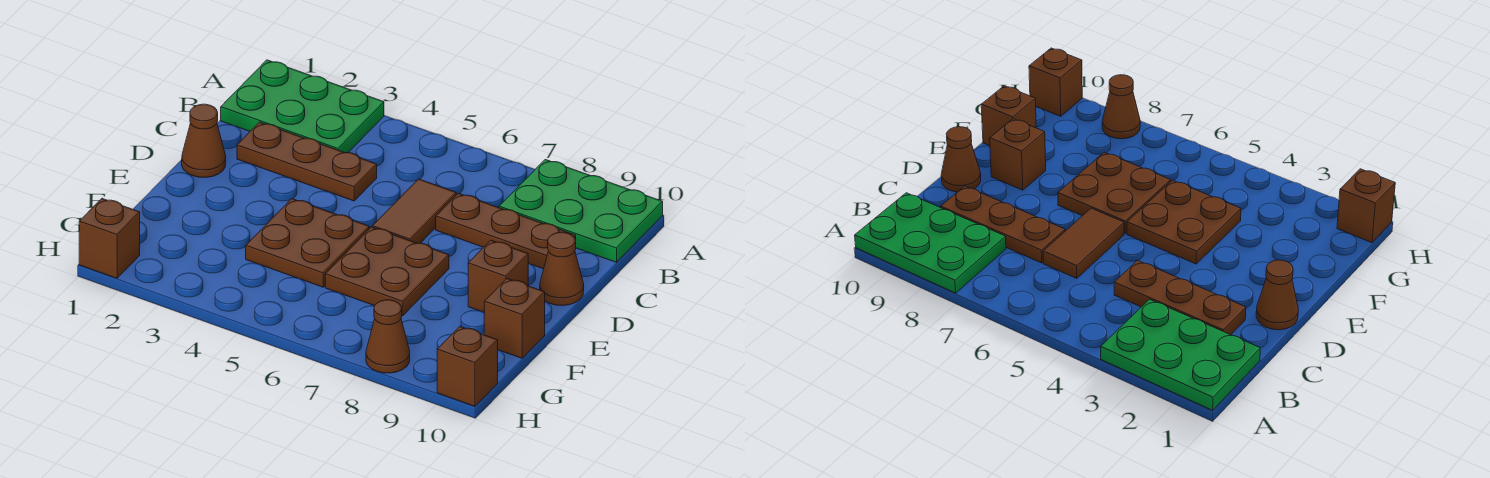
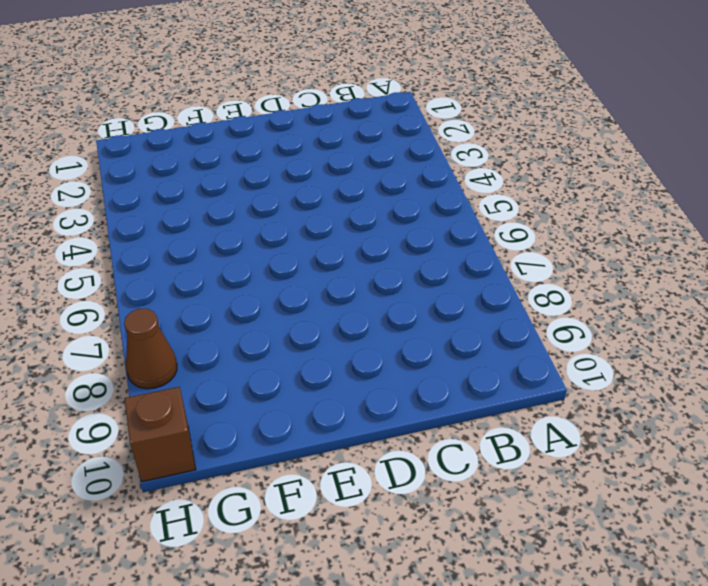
none -> green plate A1:B3 level 1
none -> green plate A8:B10 level 1
none -> brown plate C2:C4 level 1

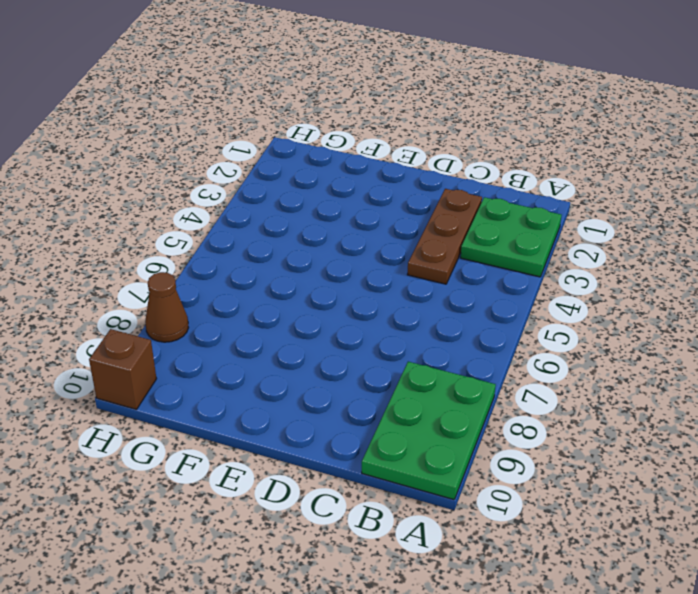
green plate A2:B3 level 1 -> green plate A1:B3 level 1
none -> brown tile C6:D6 level 1
none -> brown plate C7:C9 level 1
none -> brown cone D1 level 1

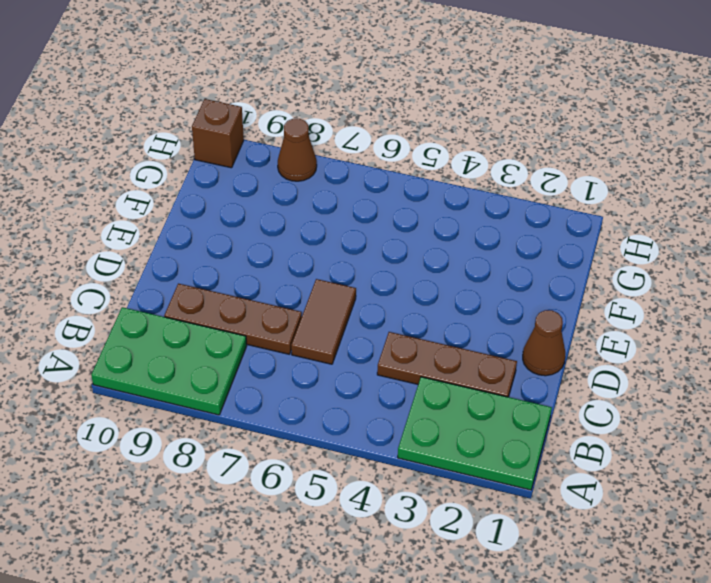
none -> brown cone D10 level 1
none -> brown plate E4:F5 level 1
none -> brown plate E6:F7 level 1

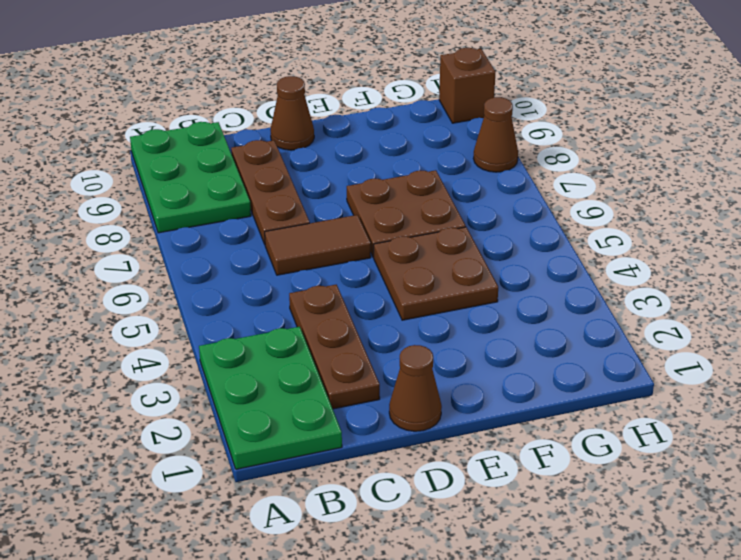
none -> brown brick E9 level 1
none -> brown brick F10 level 1
none -> brown brick H1 level 1

